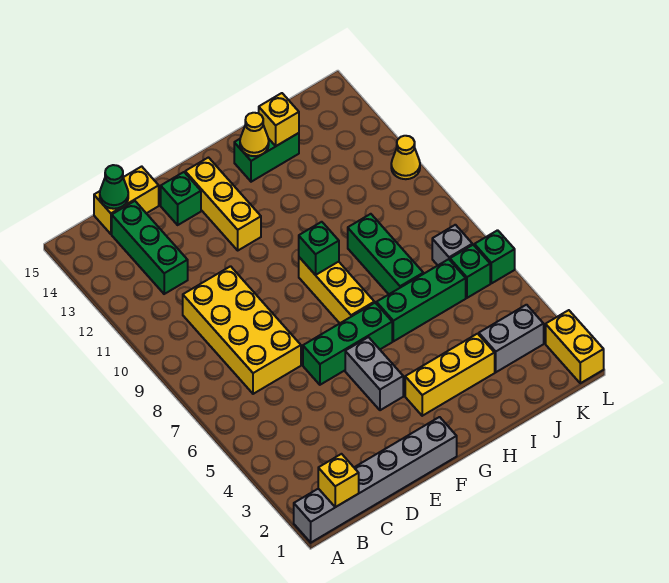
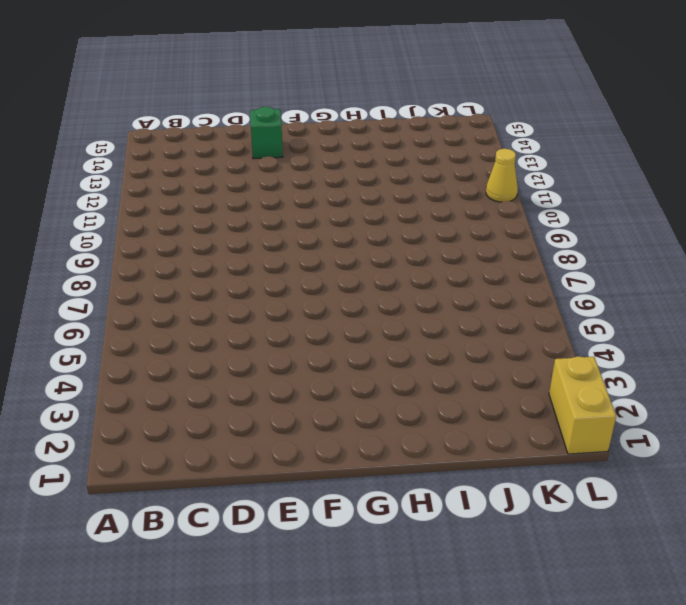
none -> grey brick A1:F1 level 1
none -> yellow brick C7:D10 level 1
none -> green brick C12:C14 level 1

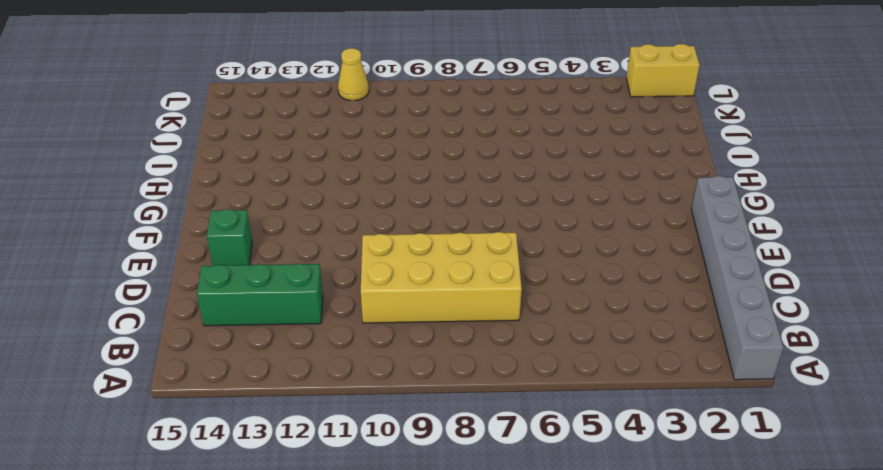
none -> yellow brick C15:D15 level 1
none -> green brick E6:G6 level 1
none -> grey brick F4:F5 level 1

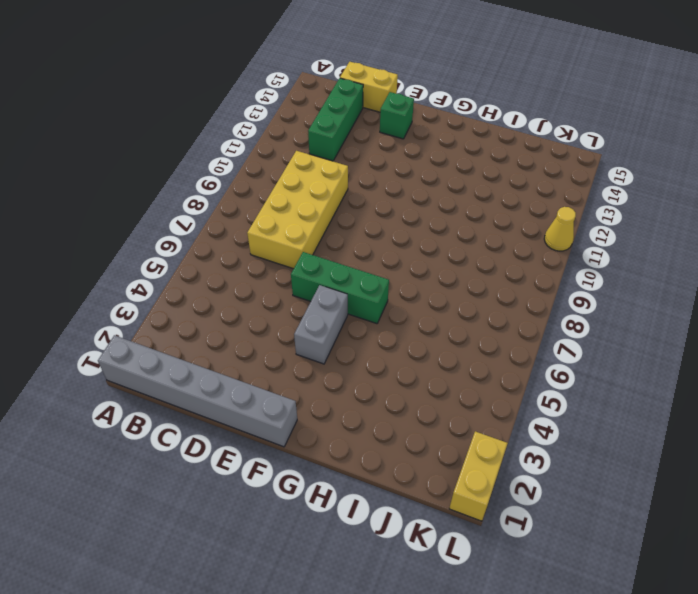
none -> yellow brick F12:F14 level 1
none -> yellow brick G3:I3 level 1
none -> yellow brick G7:G9 level 1

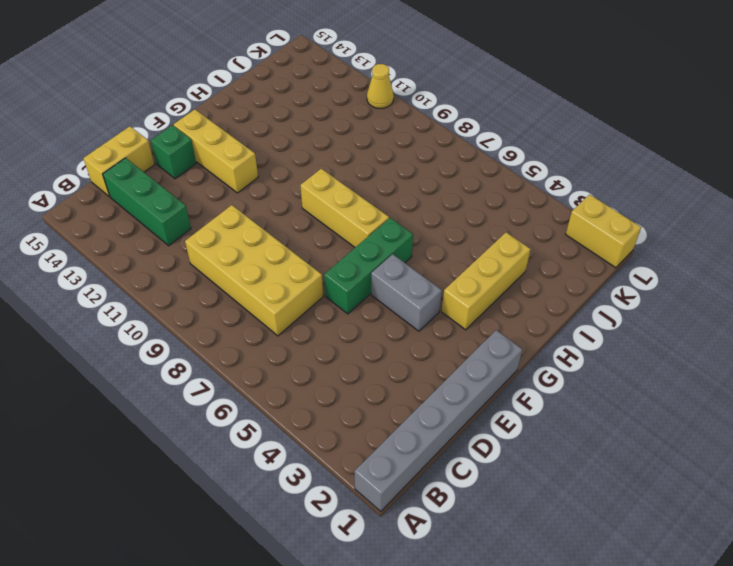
none -> green brick H6:J6 level 1
none -> green brick H14:I14 level 1
none -> green brick I7:I9 level 1

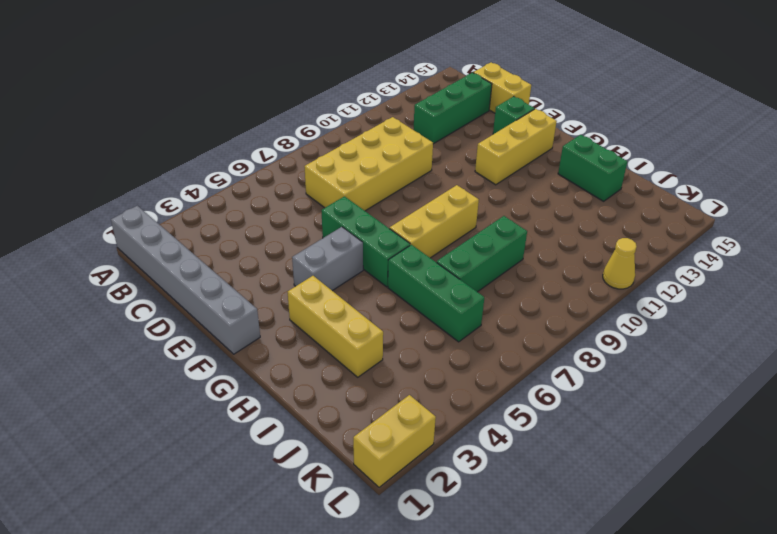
none -> grey brick J3:K3 level 1
none -> green brick K6 level 1
none -> grey brick K7 level 1

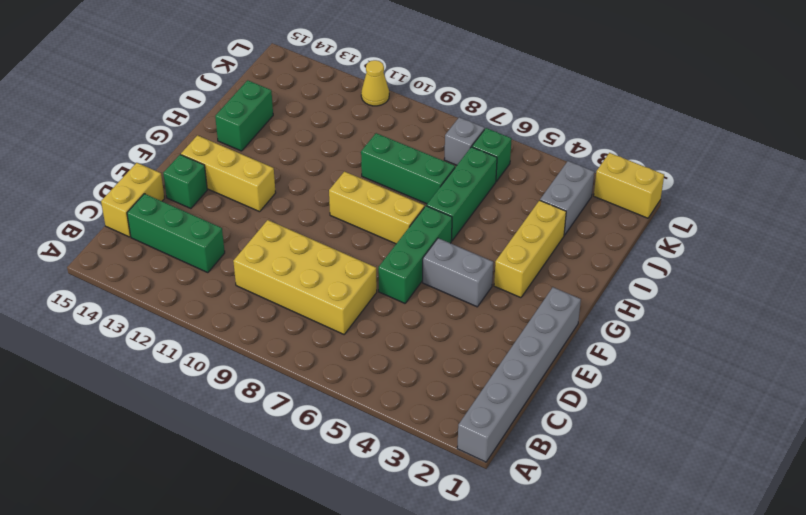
none -> green brick L6 level 1
none -> yellow brick B1 level 2
none -> green cone C15 level 2

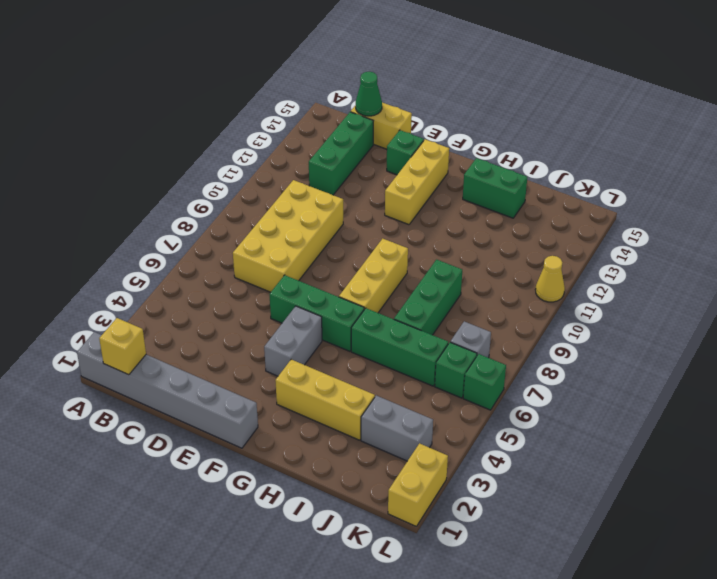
none -> green brick G9 level 2
none -> yellow cone H14 level 2
none -> yellow brick I14 level 2

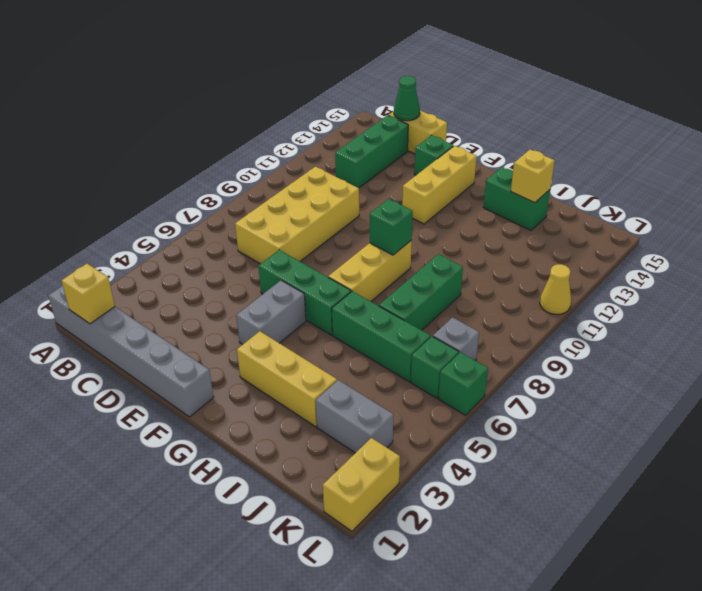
none -> yellow cone H14 level 2

